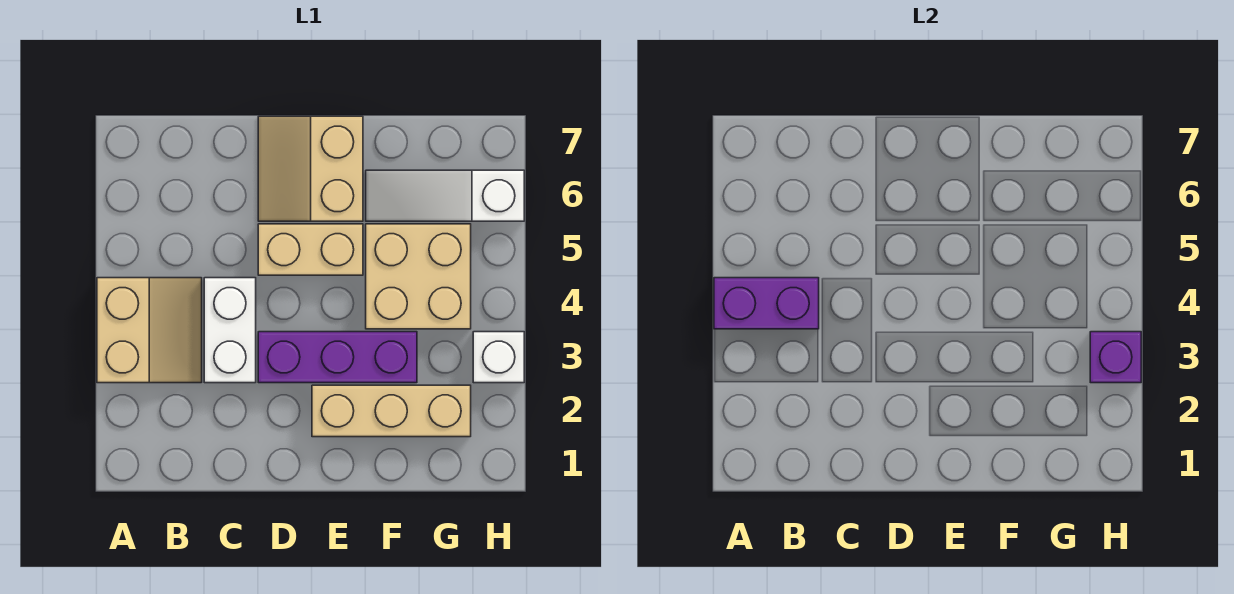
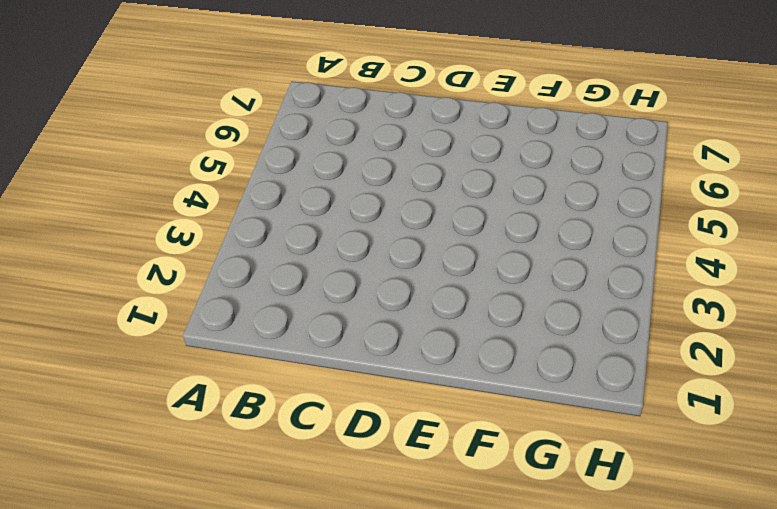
none -> tan slope A3:B4 level 1 top A
none -> white brick C3:C4 level 1

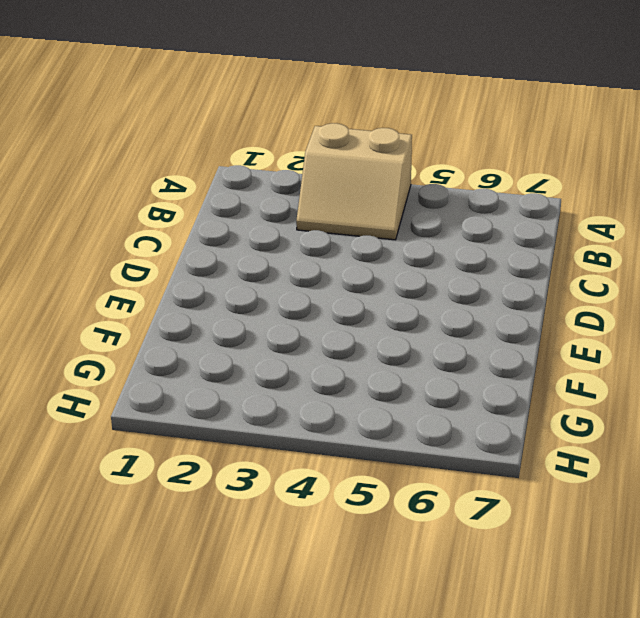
none -> white brick C3:C4 level 1
none -> purple brick D3:F3 level 1

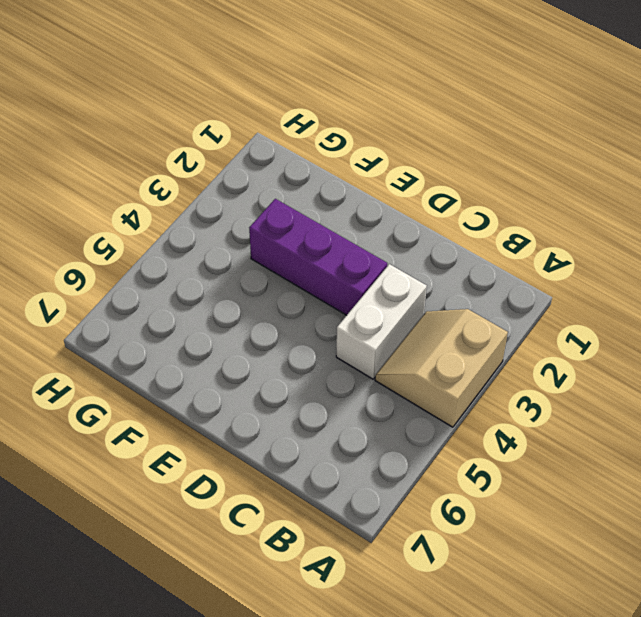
none -> tan brick D5:E5 level 1
none -> tan slope D6:E7 level 1 top E

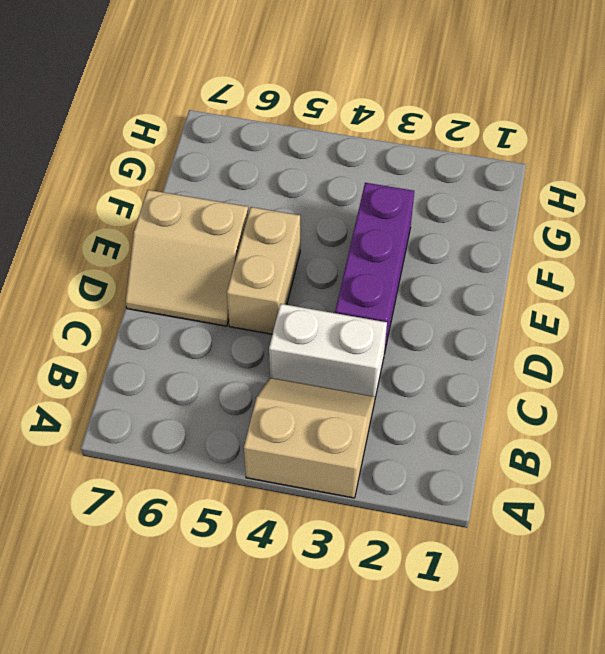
none -> tan brick E2:G2 level 1
none -> tan brick F4:G5 level 1

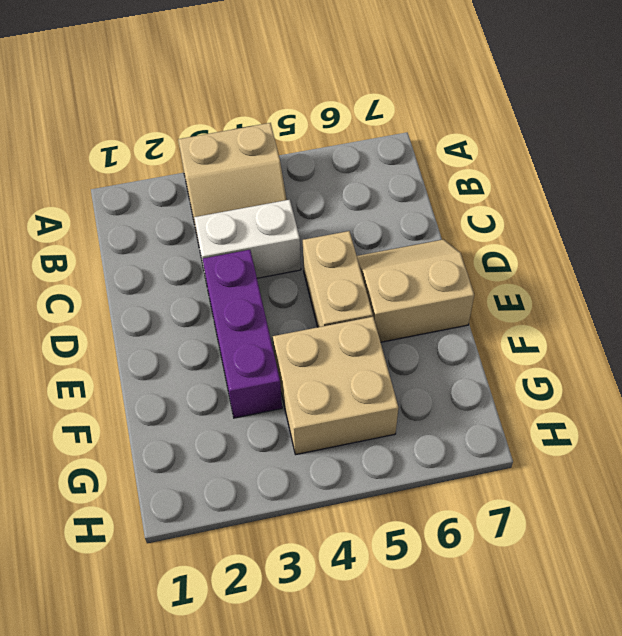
none -> tan brick E2:G2 level 1
none -> white slope F6:H6 level 1 top H

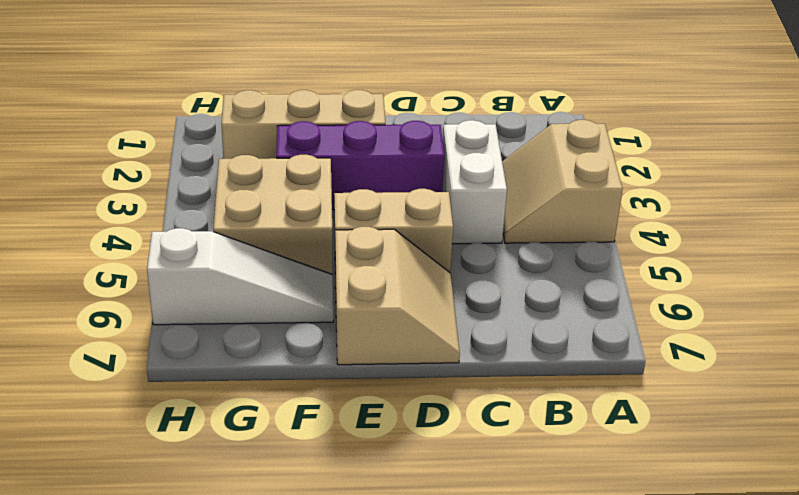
none -> white brick H3 level 1
none -> purple brick A4:B4 level 2

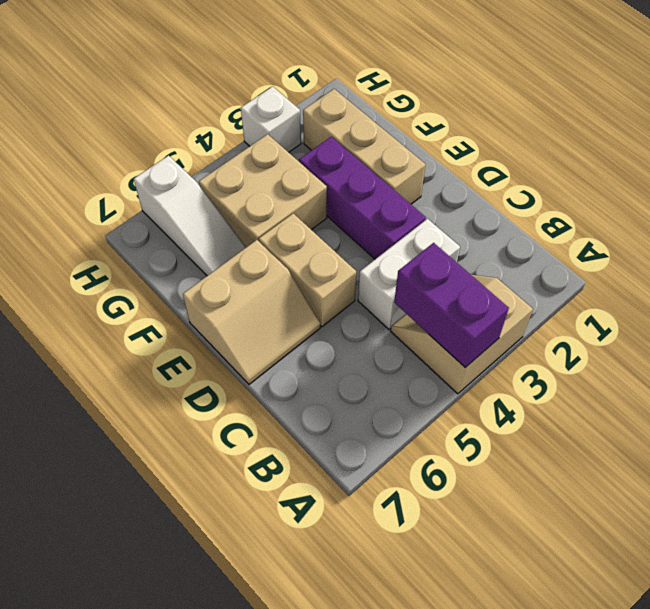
none -> purple brick H3 level 2

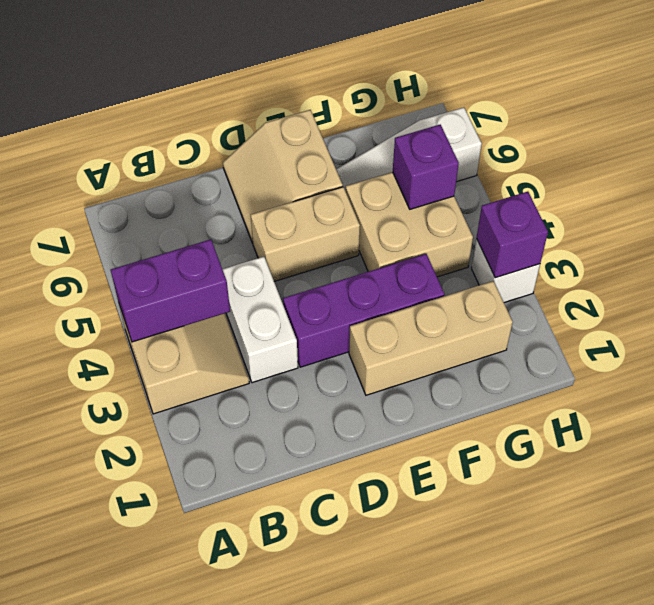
purple brick G5 level 2 -> none

